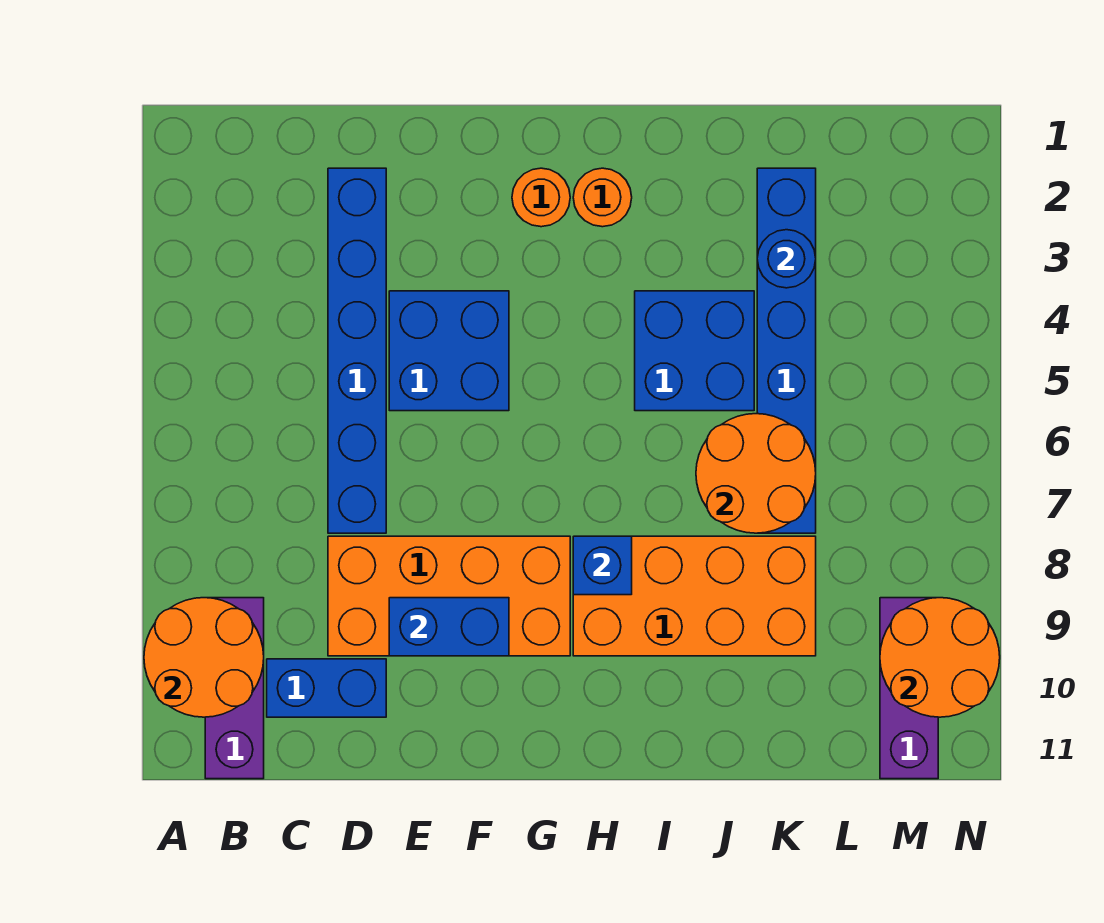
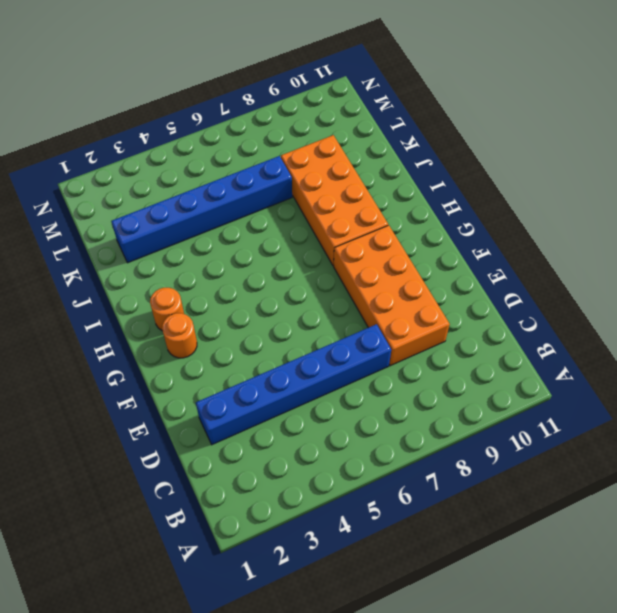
none -> purple brick B9:B11 level 1
none -> blue brick C10:D10 level 1
none -> blue brick E4:F5 level 1

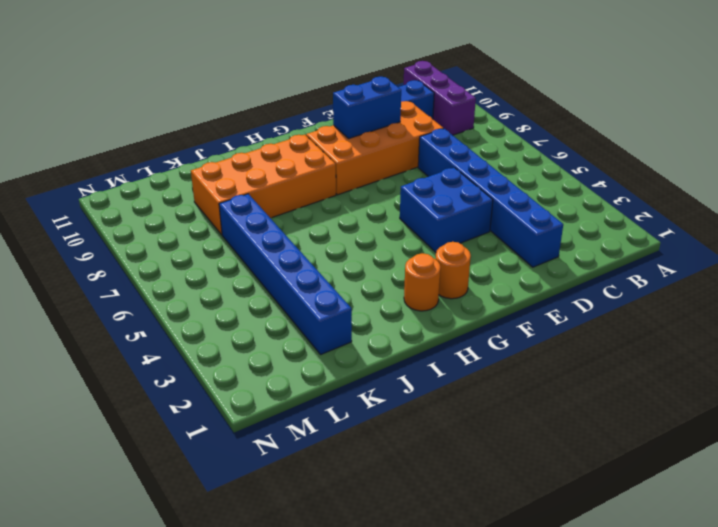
none -> blue brick I4:J5 level 1
none -> purple brick M9:M11 level 1
none -> orange round brick A9:B10 level 2

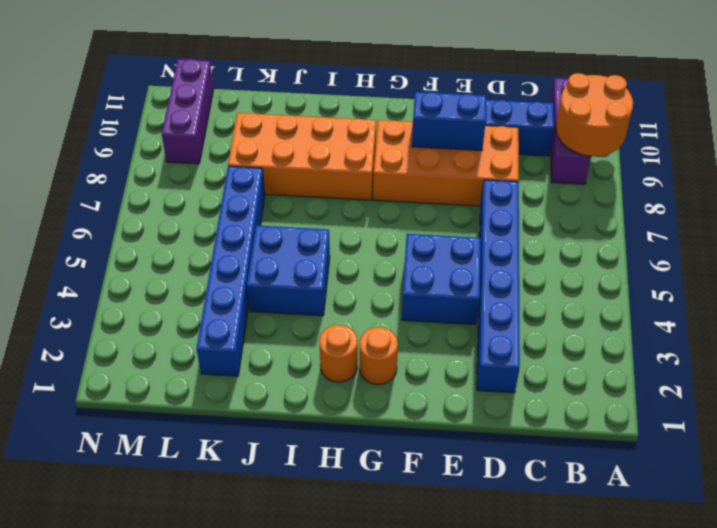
none -> blue brick H8 level 2
none -> orange round brick J6:K7 level 2
none -> blue round brick K3 level 2

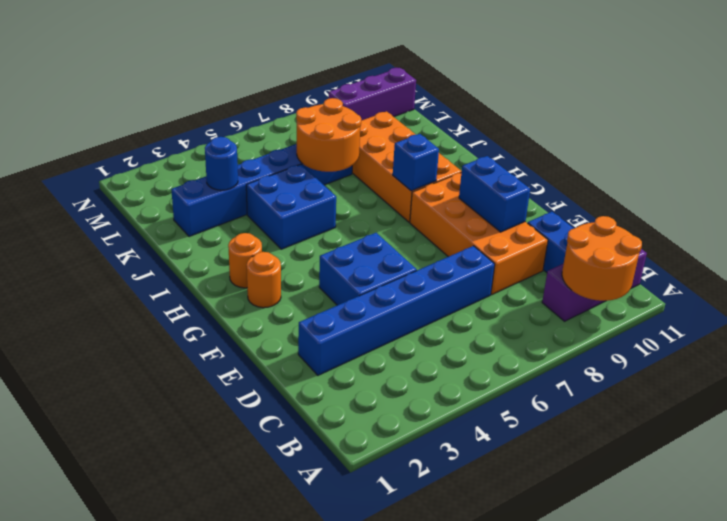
none -> orange round brick M9:N10 level 2

